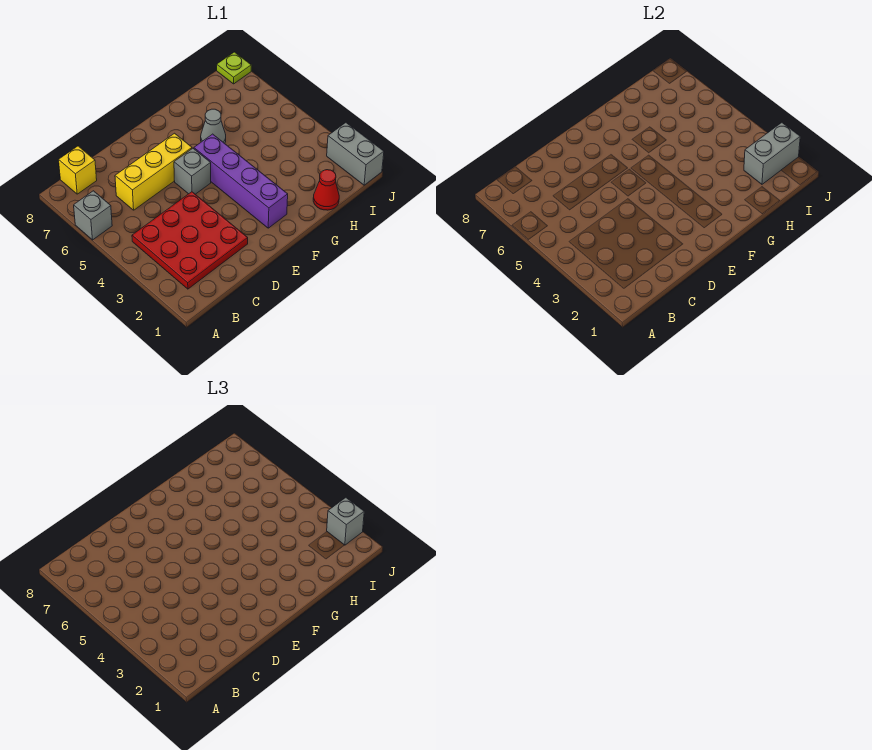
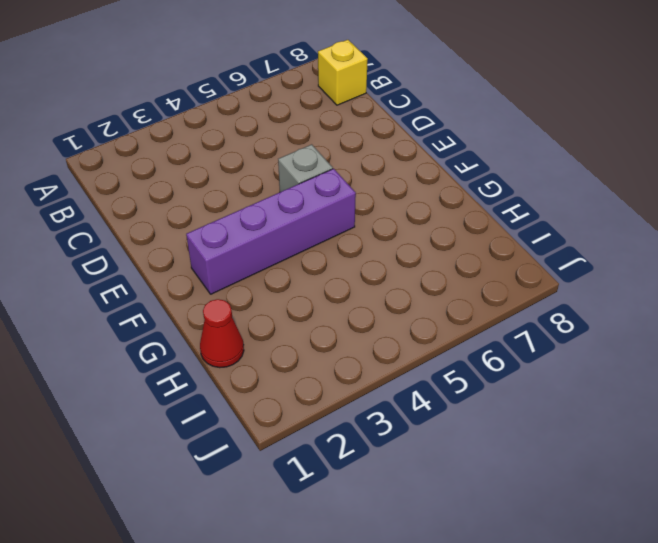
none -> grey brick A6 level 1
none -> red plate B2:D4 level 1
none -> yellow brick C6:E6 level 1

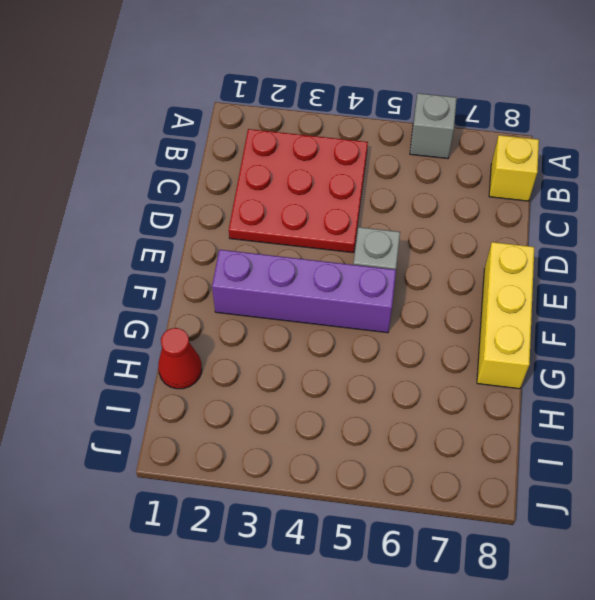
yellow brick E8:G8 level 1 -> yellow brick C6:E6 level 1
none -> grey cone G6 level 1
none -> grey brick J1:J2 level 1
none -> lime plate J8 level 1

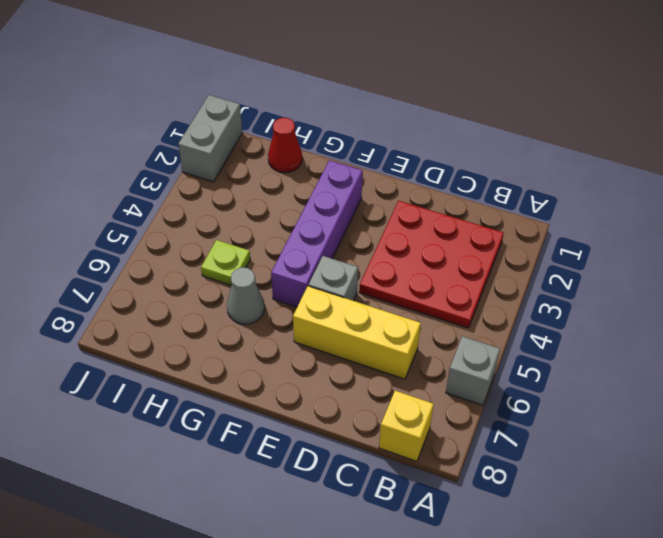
lime plate H5 level 1 -> lime plate J8 level 1
none -> grey brick I2:J2 level 2
none -> grey brick J2 level 3

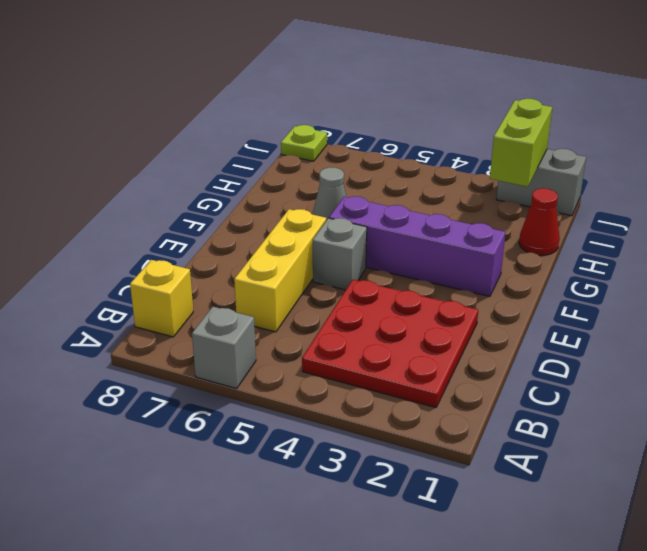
lime brick I2:J2 level 2 -> grey brick I2:J2 level 2
none -> grey brick J2 level 3

